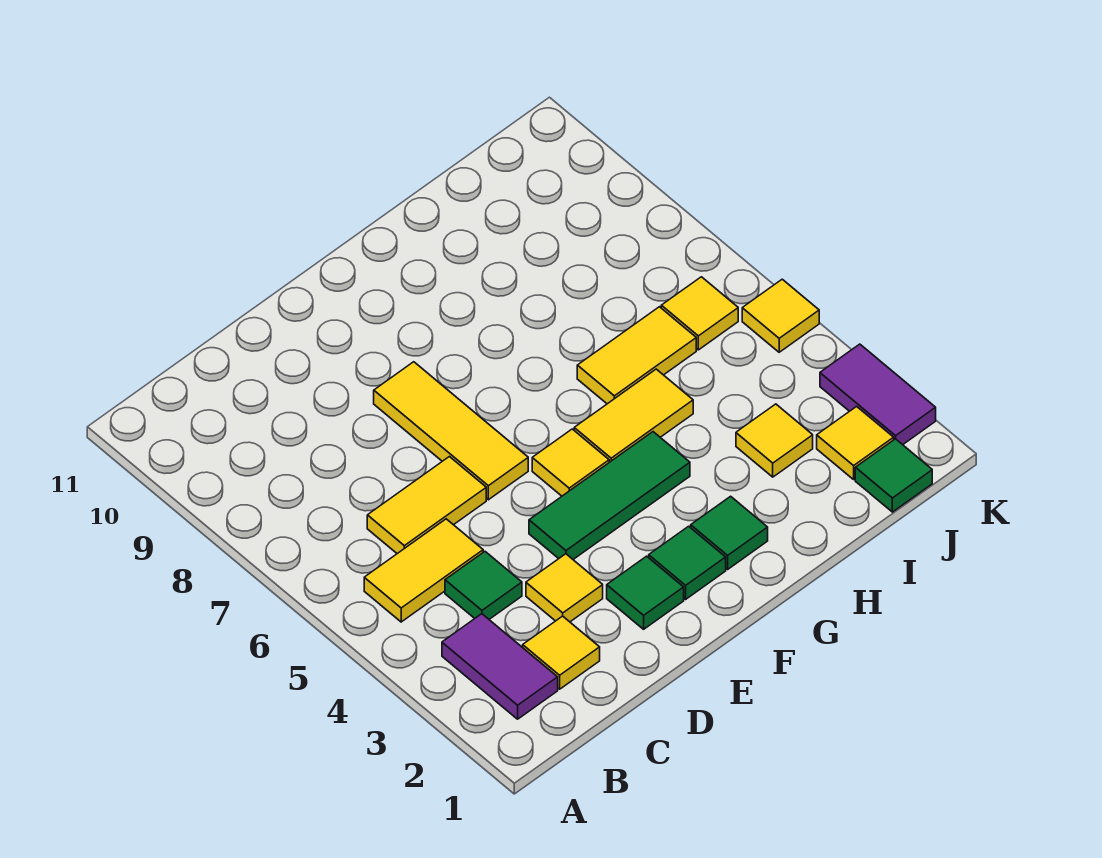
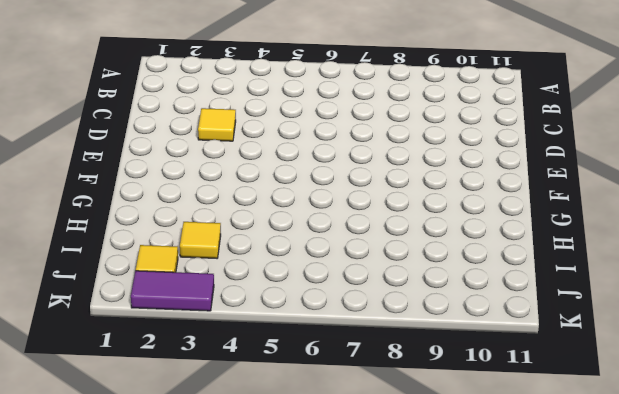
none -> purple tile B2:B3 level 1
none -> yellow tile B5:C5 level 1
none -> yellow tile C2 level 1

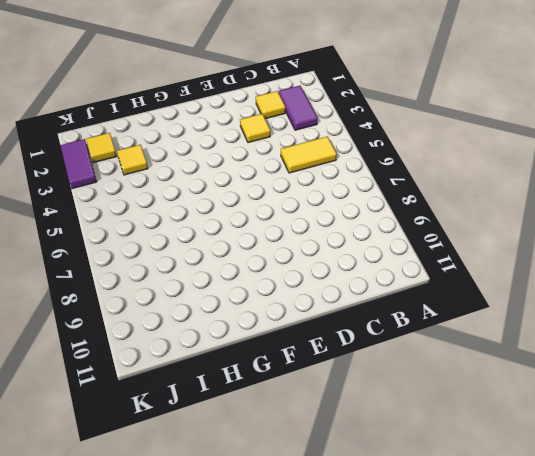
none -> green tile C4 level 1
none -> yellow tile C6:D6 level 1
none -> green tile E2 level 1

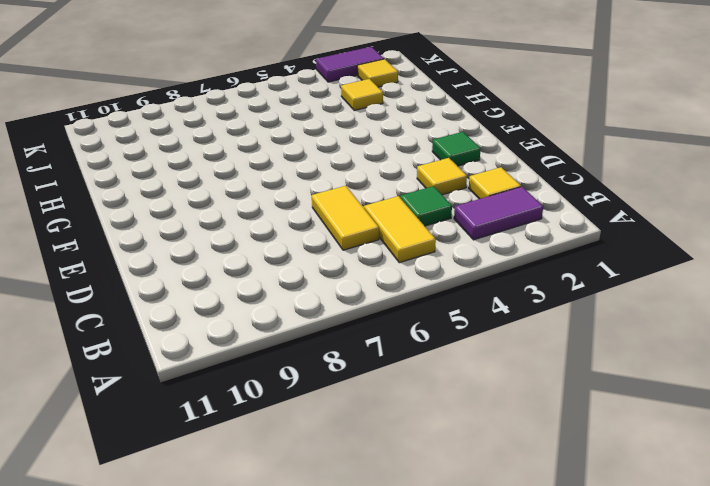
none -> green tile E4:G4 level 1
none -> yellow tile E6:E8 level 1
none -> green tile F2 level 1

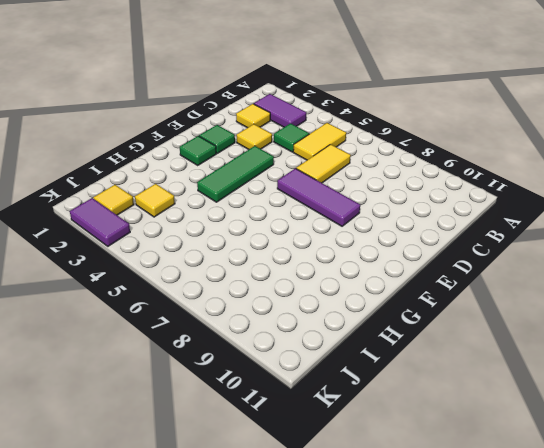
purple tile E6:E8 level 1 -> yellow tile E6:E8 level 1
none -> yellow tile F5 level 1
none -> green tile G2 level 1
none -> yellow tile G5:H5 level 1

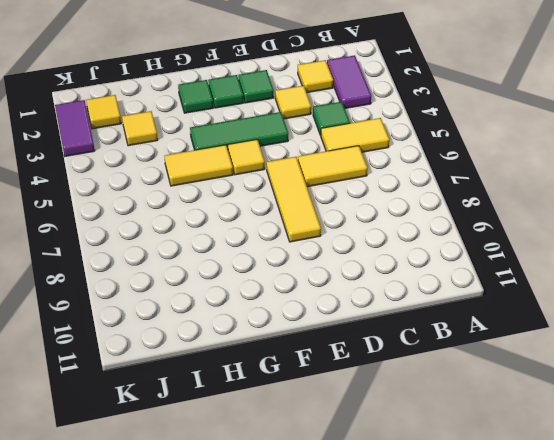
none -> yellow tile H6:I6 level 1
none -> green tile J1 level 1
none -> yellow tile J6 level 1

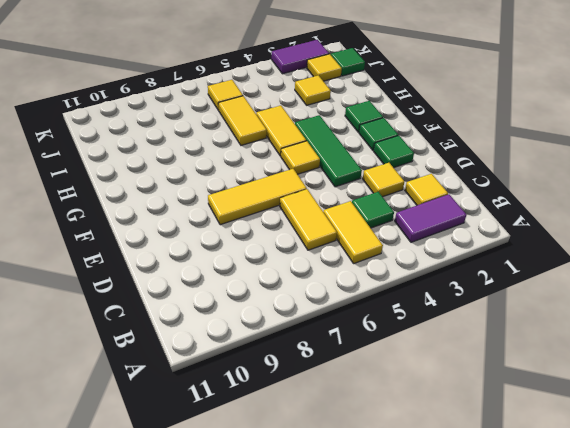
none -> yellow tile K5 level 1

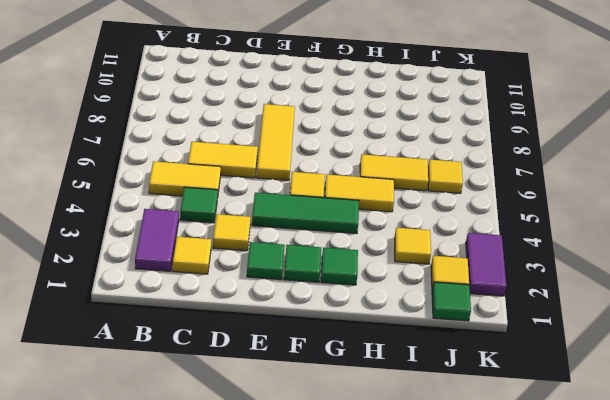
none -> yellow tile K5 level 1

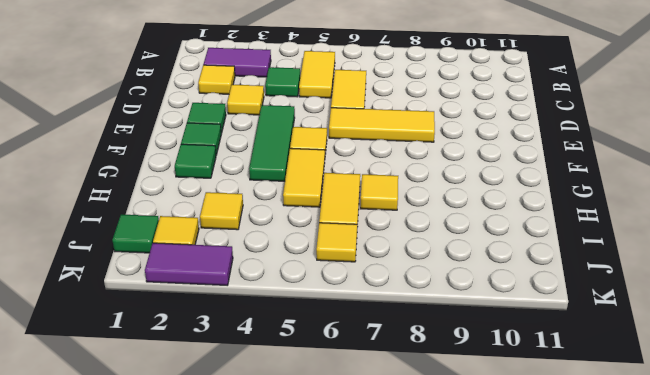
yellow tile H7 level 1 -> yellow tile K5 level 1

